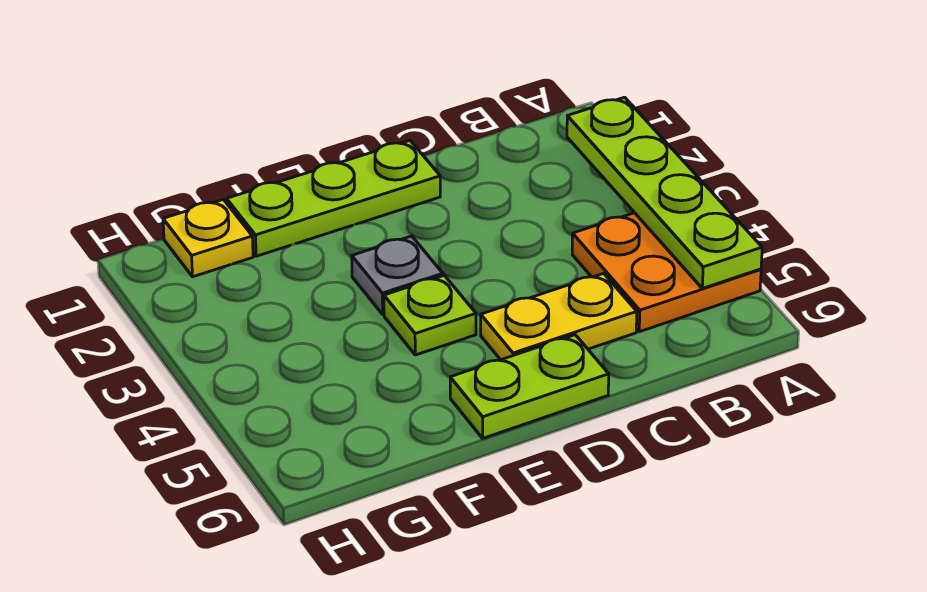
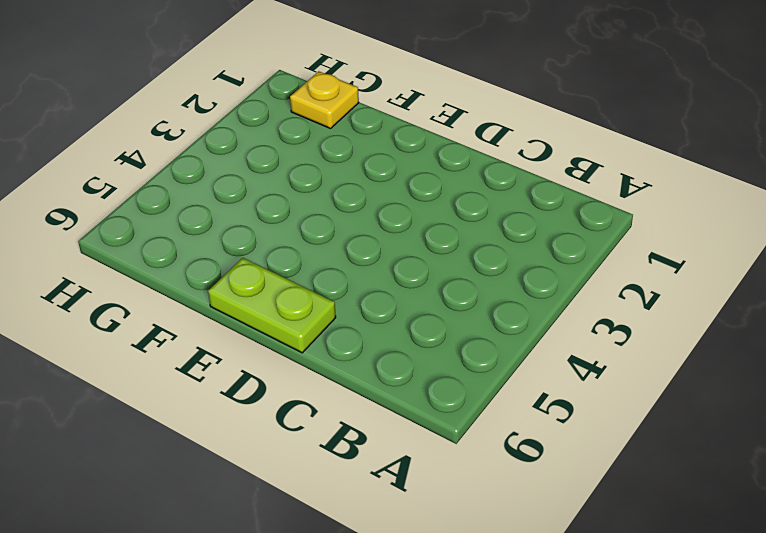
none -> orange plate A4:B5 level 1
none -> yellow plate C5:D5 level 1

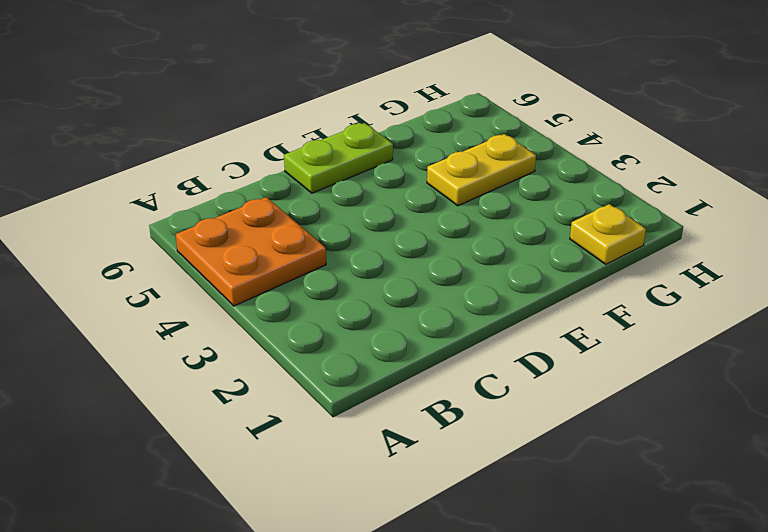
yellow plate F4:G4 level 1 -> yellow plate C5:D5 level 1
none -> lime plate D1:F1 level 1
none -> grey plate E3 level 1

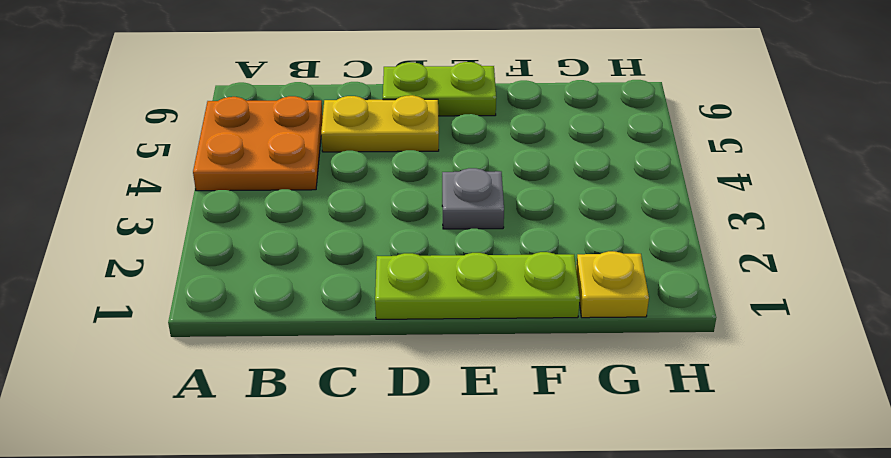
none -> lime plate E4 level 1
none -> lime plate A2:A5 level 2

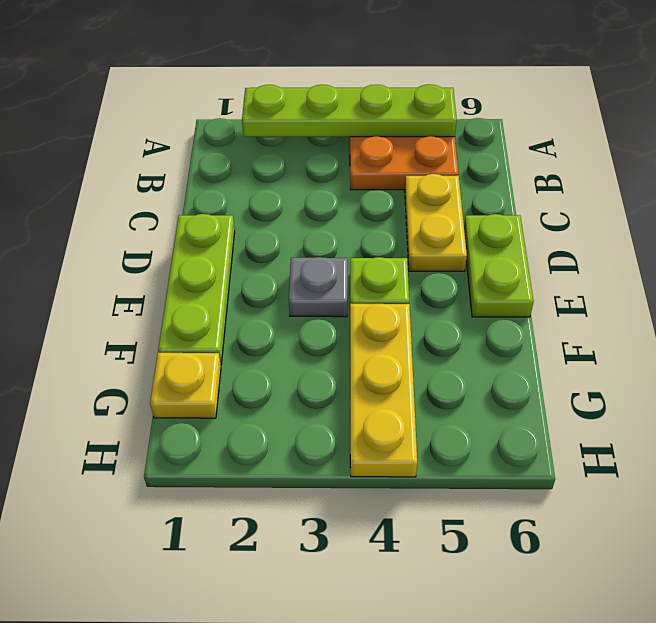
yellow plate F4:H4 level 1 -> none

